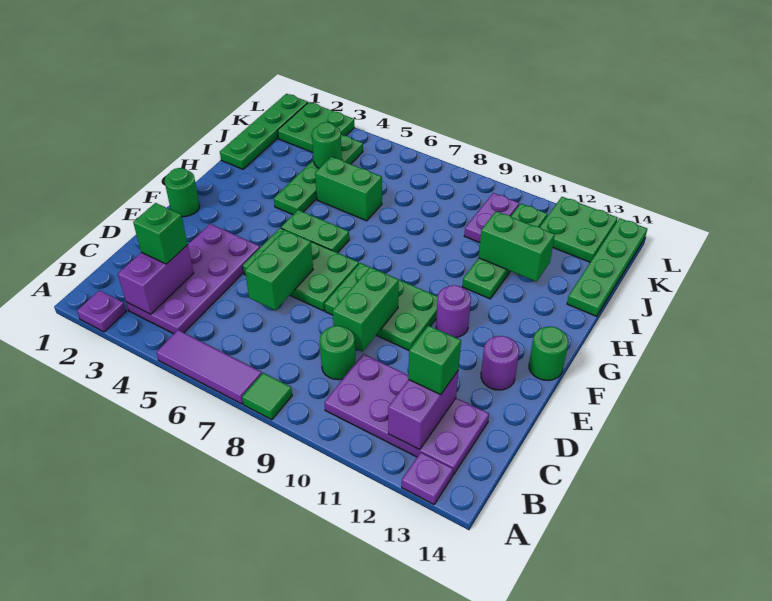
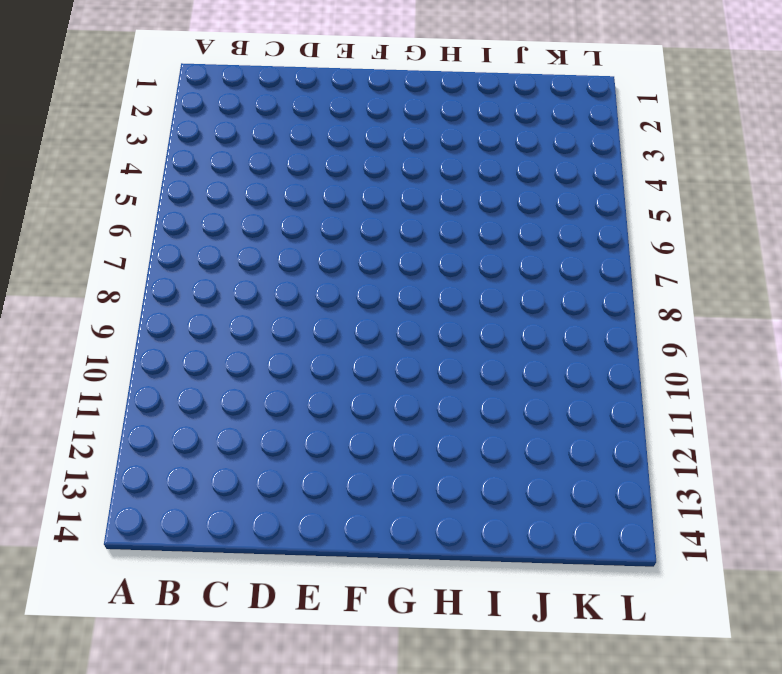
none -> purple plate A2 level 1
none -> purple tile A5:A7 level 1
none -> green tile A8 level 1
none -> purple plate A13 level 1

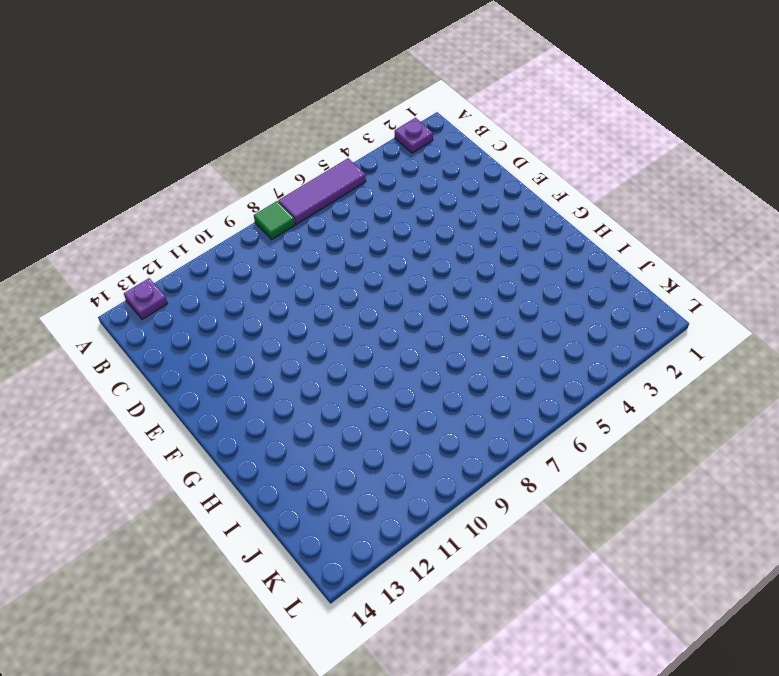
none -> purple plate B3:E4 level 1
none -> purple plate B10:C13 level 1
none -> green round brick C9 level 1
none -> green plate E5:F7 level 1

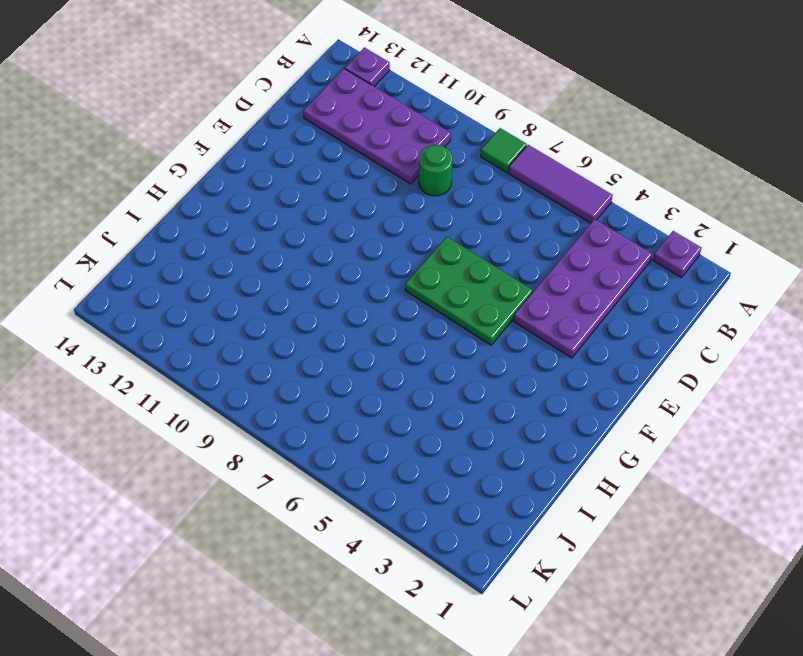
none -> green plate E8:F10 level 1
none -> purple round brick E13 level 1
none -> green round brick F1 level 1
none -> purple round brick F11 level 1

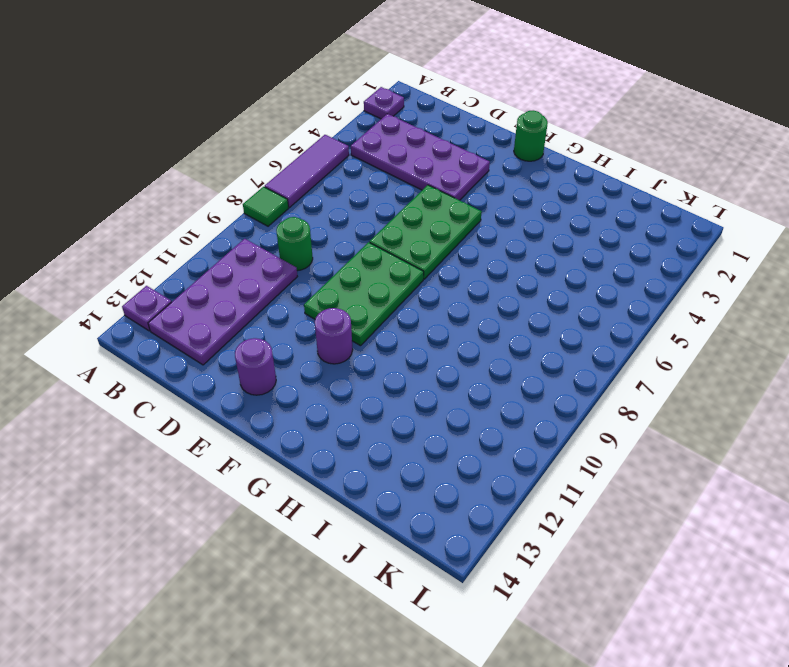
none -> green round brick F14 level 1
none -> green plate G5:G6 level 1
none -> green plate H4:K4 level 1
none -> green plate H11:K11 level 1

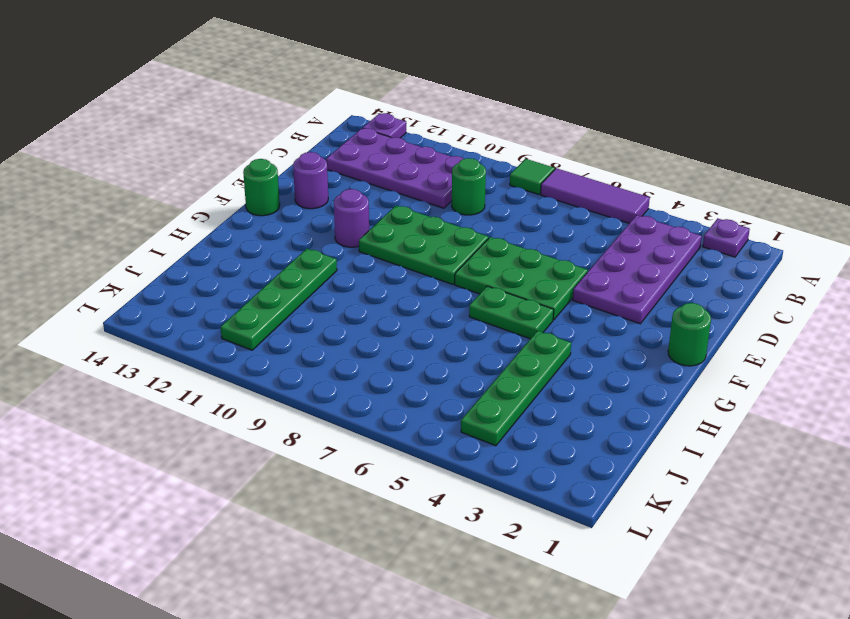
none -> green plate I1:L1 level 1
none -> green brick I5:I6 level 1
none -> green plate I14:L14 level 1
none -> purple plate J10:K10 level 1

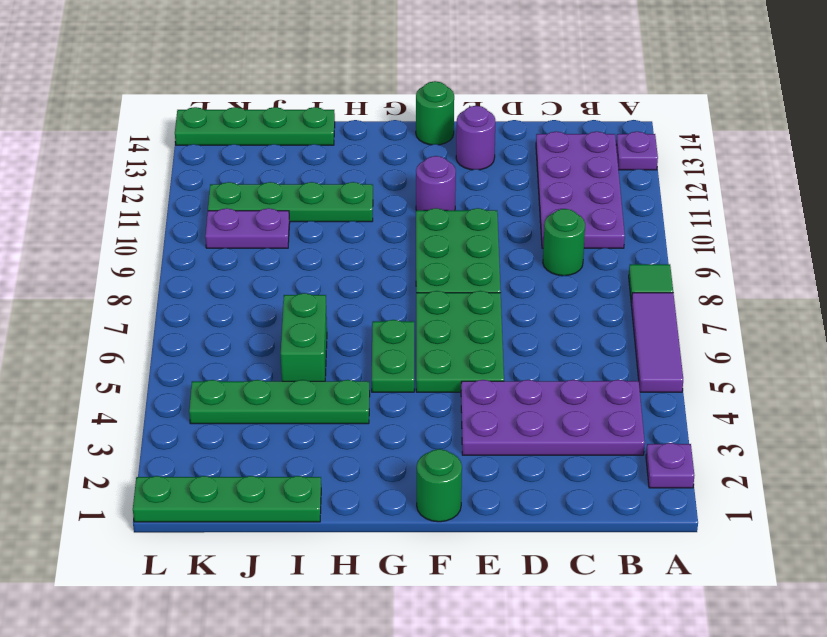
none -> green plate K2:L3 level 1
none -> green plate K12:L13 level 1
none -> purple brick B3:C3 level 2
none -> purple brick B12:C12 level 2

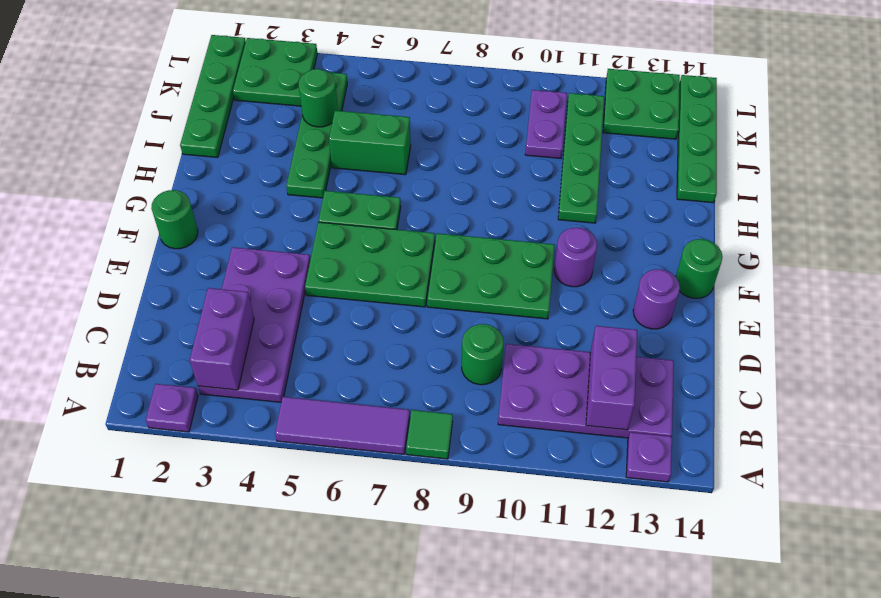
none -> green brick D6:E6 level 2
none -> green brick D9:E9 level 2
none -> green brick I11:I12 level 2
none -> green brick C3 level 3

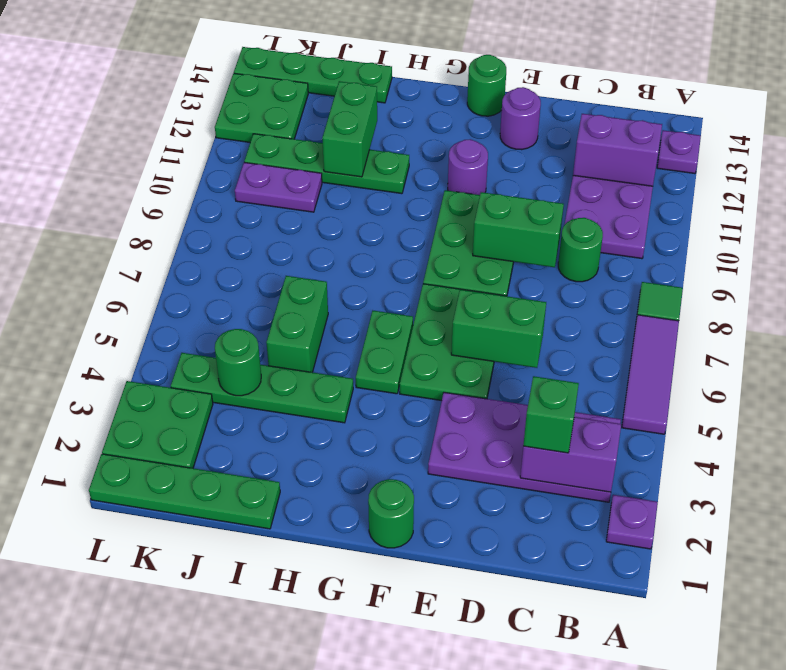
none -> green brick C12 level 3

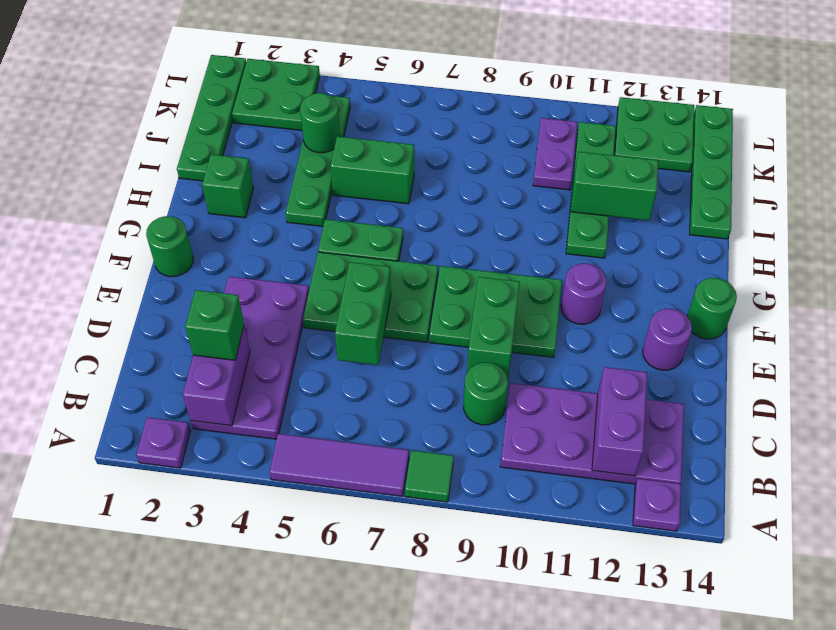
green brick H2 level 1 -> green brick C12 level 3

